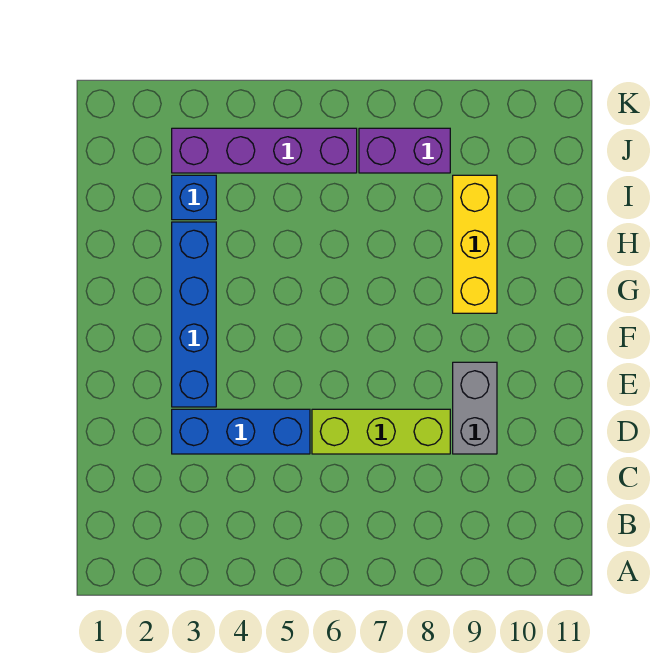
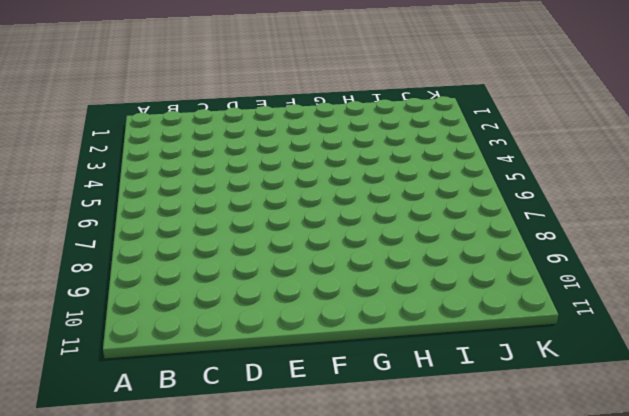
none -> blue brick D3:D5 level 1
none -> lime brick D6:D8 level 1

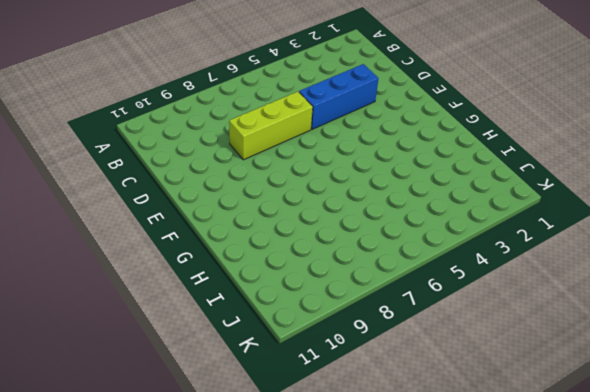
none -> grey brick D9:E9 level 1
none -> blue brick E3:H3 level 1

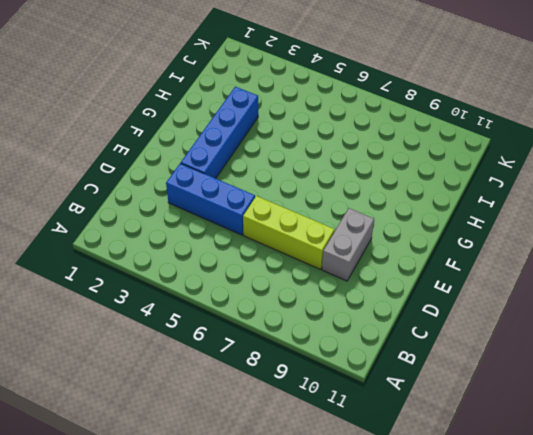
none -> yellow brick G9:I9 level 1
none -> blue brick I3 level 1

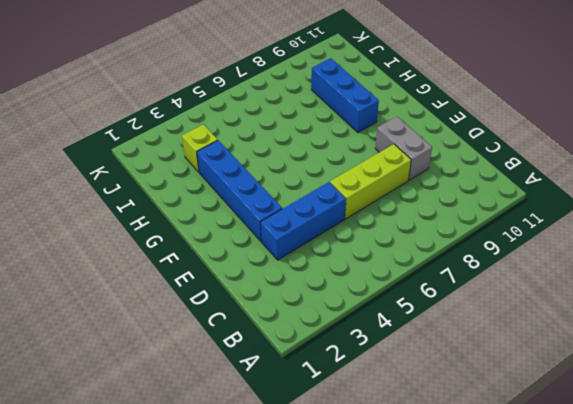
blue brick G9:I9 level 1 -> yellow brick G9:I9 level 1
lime brick I3 level 1 -> blue brick I3 level 1
none -> purple brick J3:J6 level 1
none -> purple brick J7:J8 level 1

